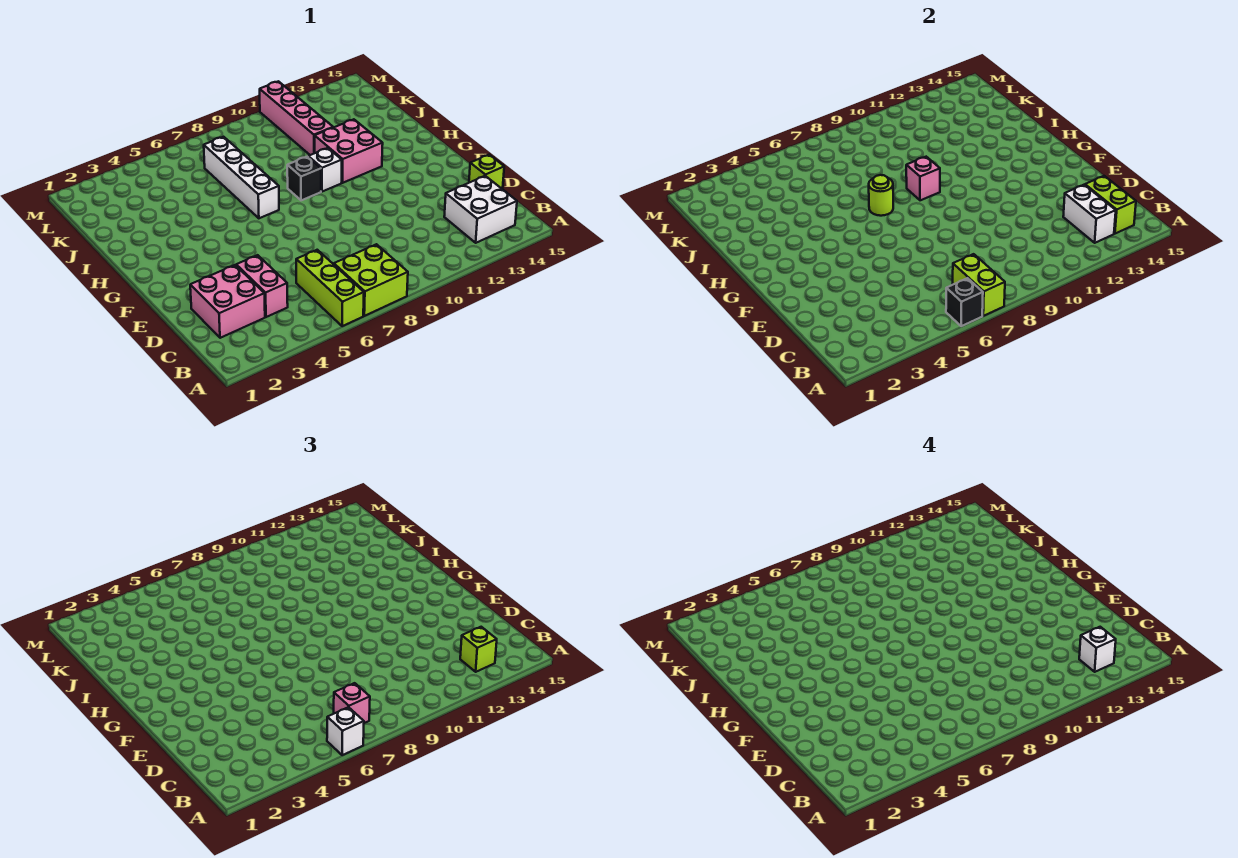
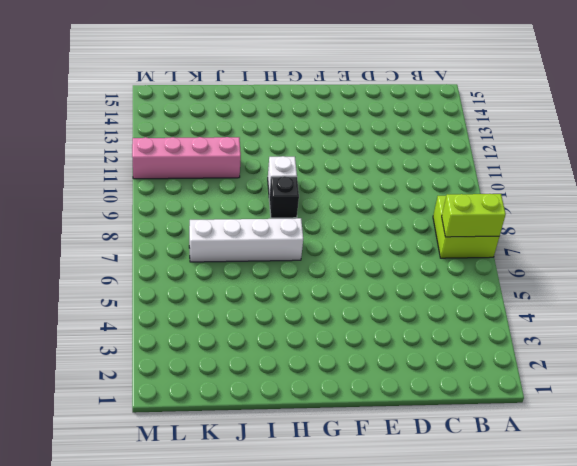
none -> lime brick A6:C6 level 1
none -> white brick B13:C14 level 1
none -> pink brick C2:D3 level 1

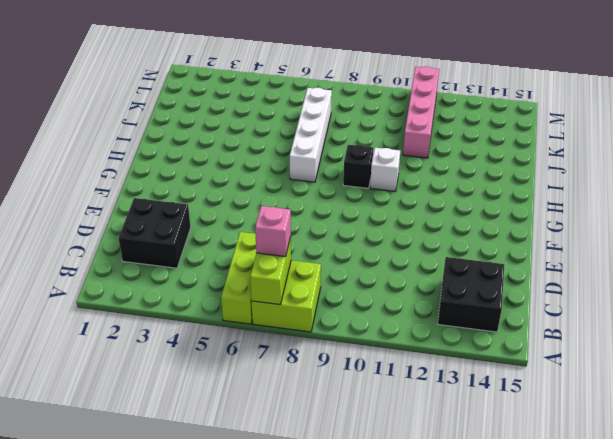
black brick B13:C14 level 1 -> white brick B13:C14 level 1
black brick C2:D3 level 1 -> pink brick C2:D3 level 1
none -> pink brick C4:D4 level 1
none -> lime brick D15 level 1
none -> pink brick H11:I12 level 1

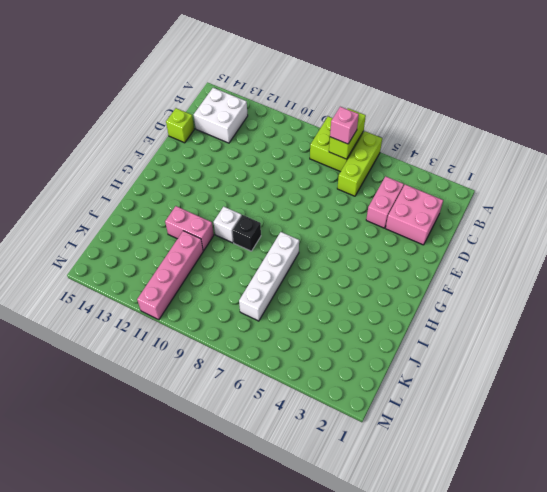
pink brick I11:I12 level 1 -> pink brick H11:I12 level 1
none -> black brick A6 level 2
none -> white brick B13:C13 level 2
none -> lime brick B14:C14 level 2

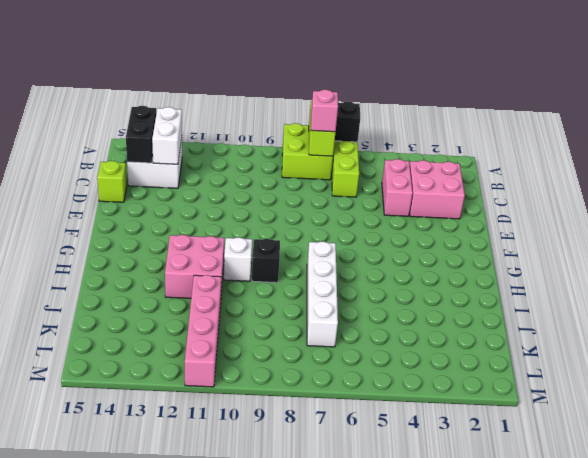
black brick B14:C14 level 2 -> lime brick B14:C14 level 2
none -> lime round brick H7 level 2
none -> pink brick H9 level 2
none -> white brick A6 level 3

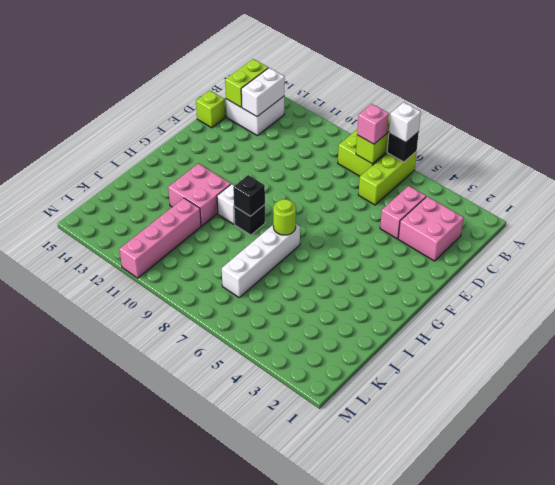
black brick H9 level 2 -> pink brick H9 level 2
none -> lime brick B13 level 3
none -> white brick B13 level 4

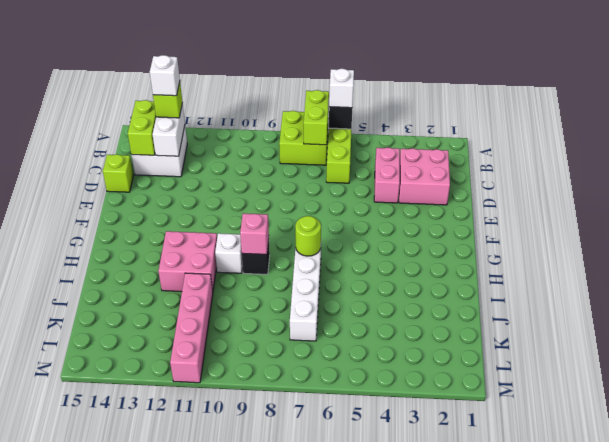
none -> pink brick B7 level 3

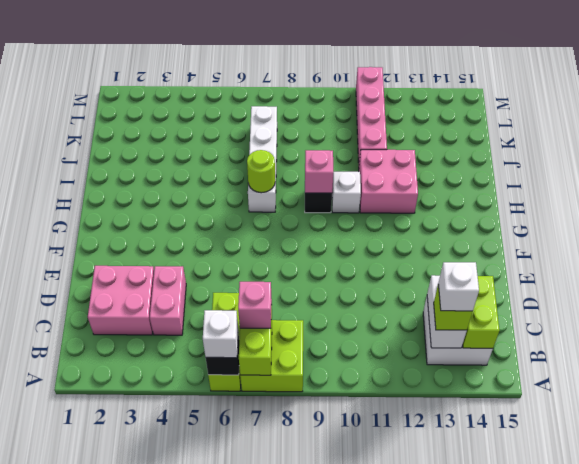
none -> lime brick D15 level 1

